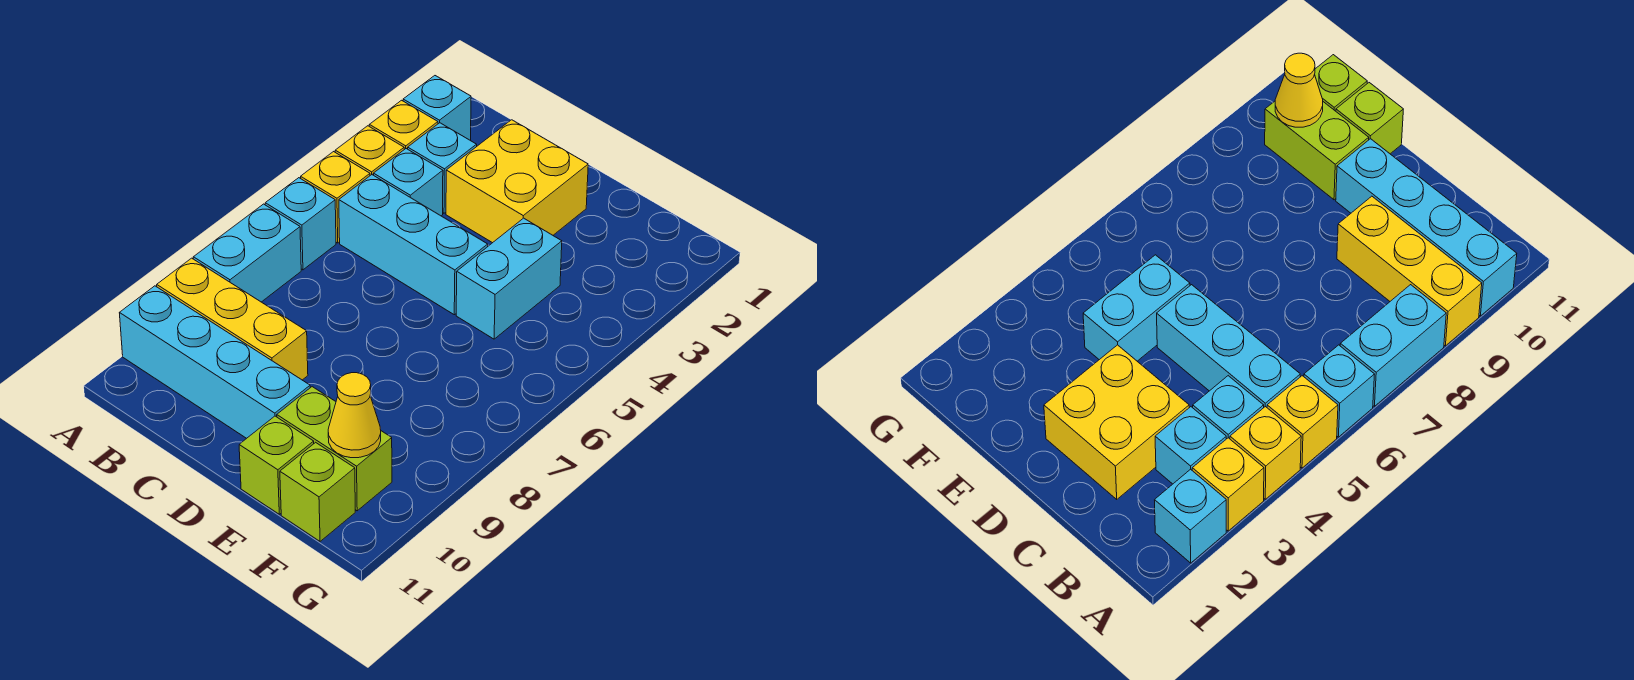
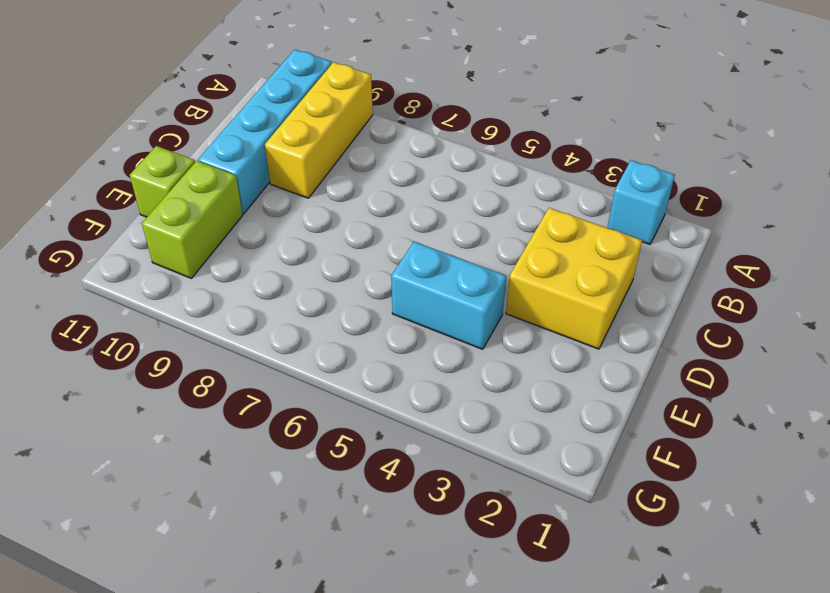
none -> yellow brick A3 level 1
none -> yellow brick A4 level 1
none -> yellow brick A5 level 1

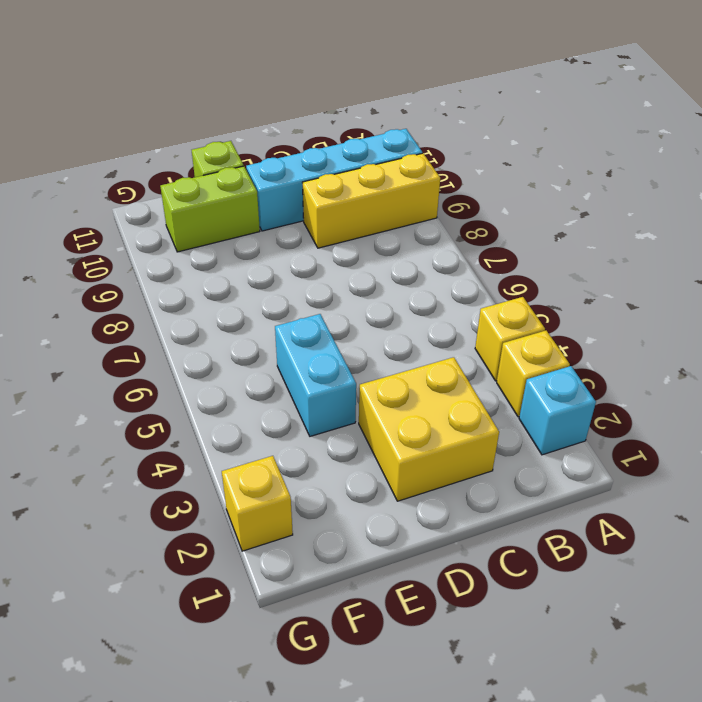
yellow brick G2 level 1 -> yellow brick A5 level 1
none -> cyan brick A6 level 1
none -> cyan brick A7:A8 level 1
none -> cyan brick B3 level 1

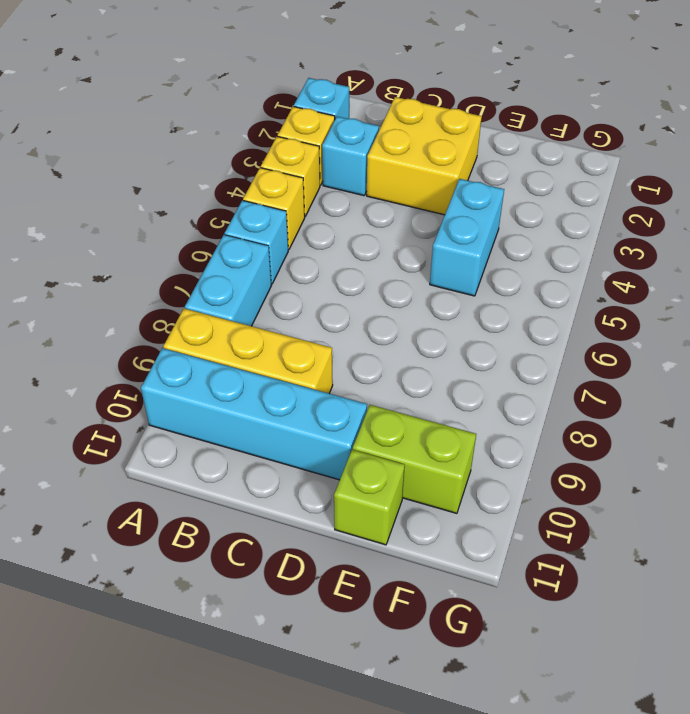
none -> cyan brick B4 level 1
none -> cyan brick B5:D5 level 1
none -> lime brick F11 level 1

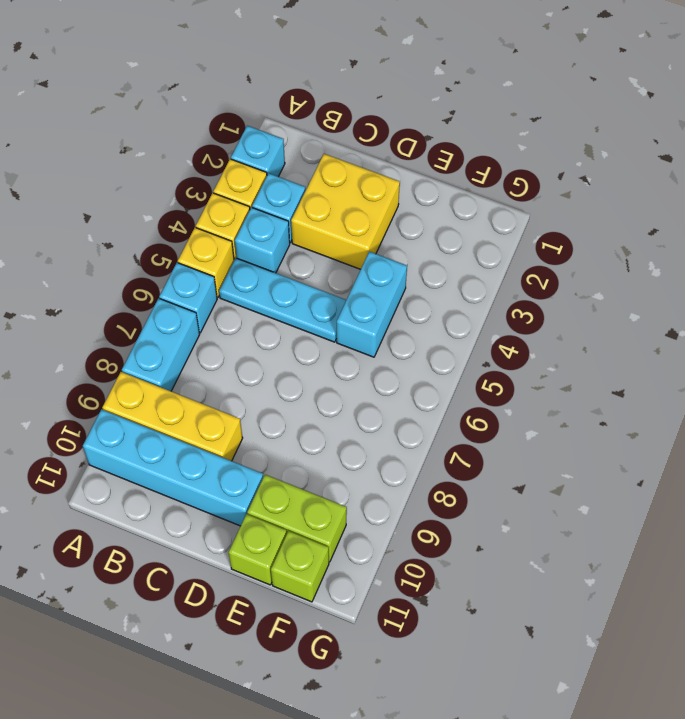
cyan plate B5:D5 level 1 -> cyan brick B5:D5 level 1
none -> yellow cone F10 level 2

